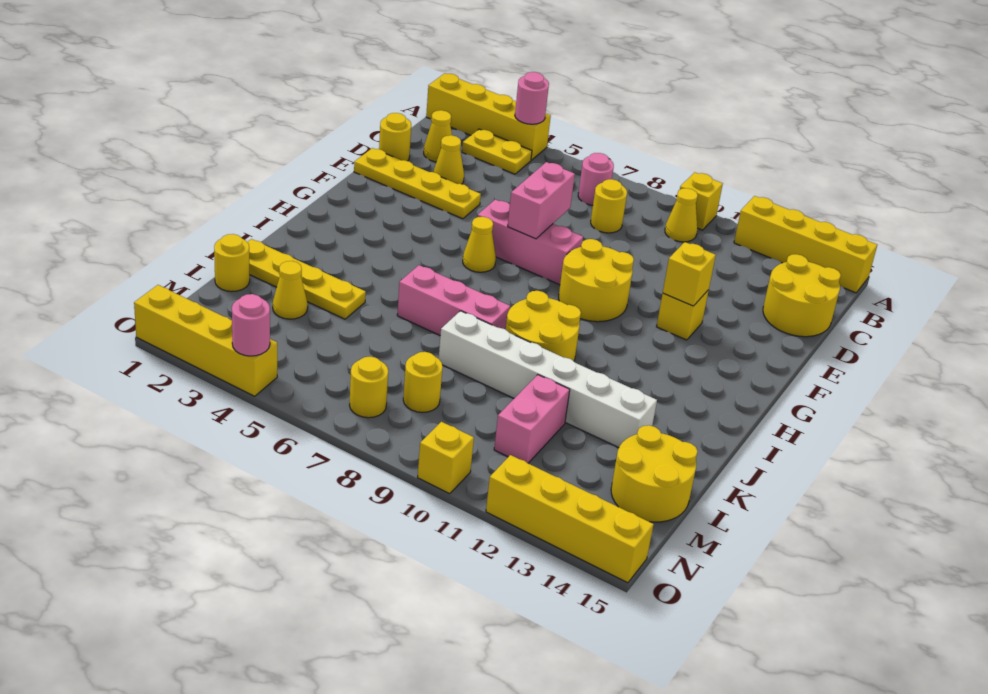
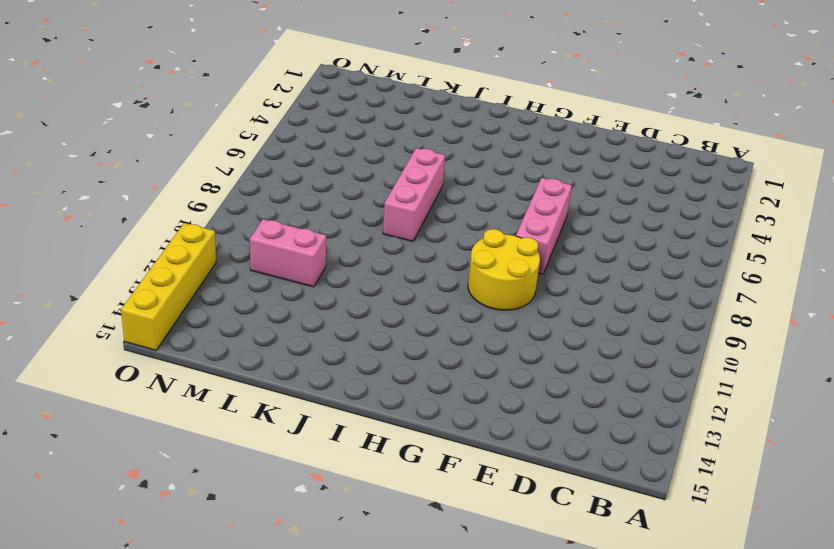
none -> yellow brick A1:A4 level 1
none -> yellow brick A10 level 1
none -> yellow brick A12:A15 level 1
none -> yellow plate B3:B4 level 1

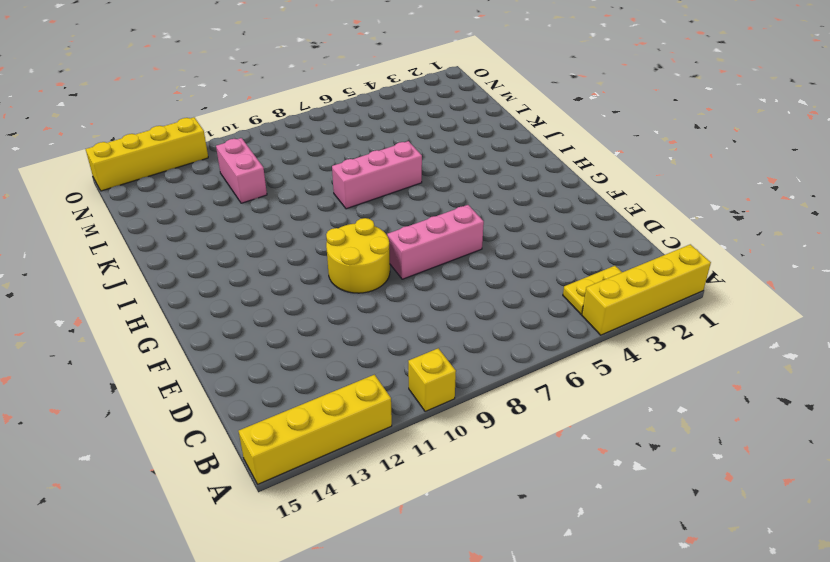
none -> pink round brick B7 level 1
none -> yellow cone B10 level 1
none -> yellow cone C2 level 1
none -> yellow round brick C8 level 1

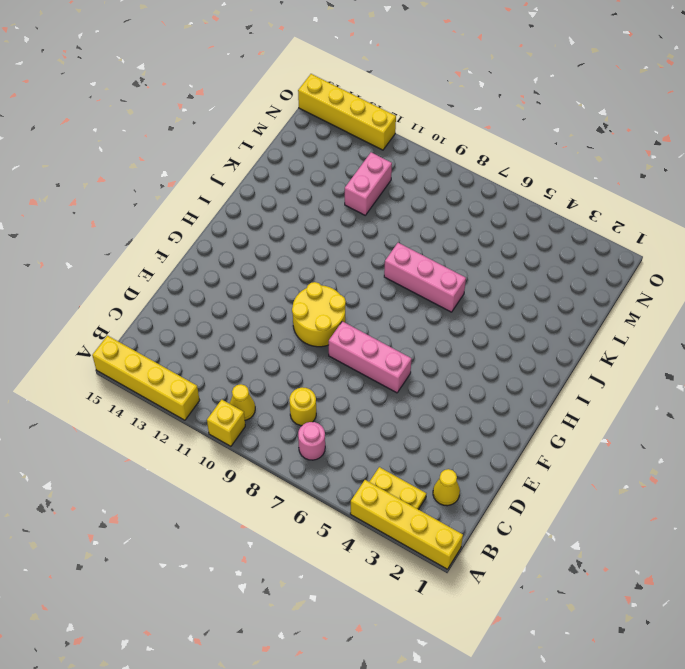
none -> yellow round brick C14:D15 level 1
none -> yellow round brick D1 level 1
none -> yellow cone D3 level 1
none -> yellow plate E1:E4 level 1

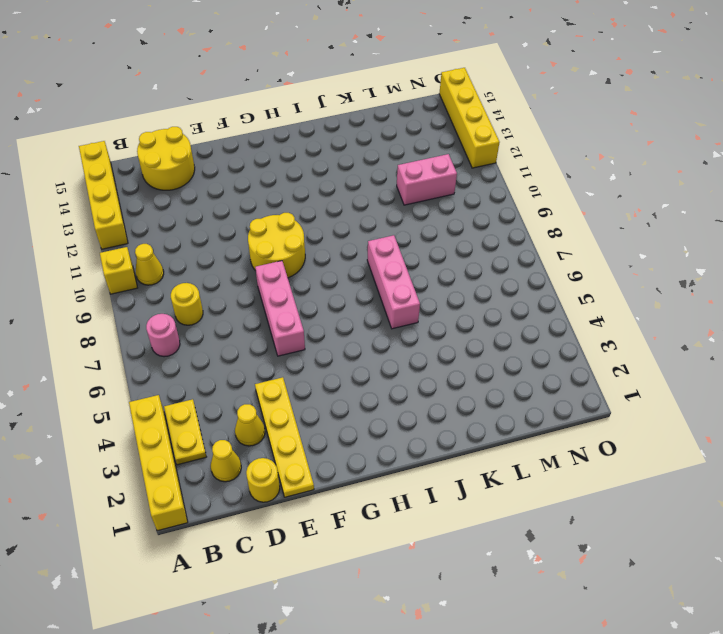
none -> yellow brick F12 level 1
none -> yellow cone G6 level 1
none -> yellow round brick I9:J10 level 1
none -> yellow plate K1:K4 level 1

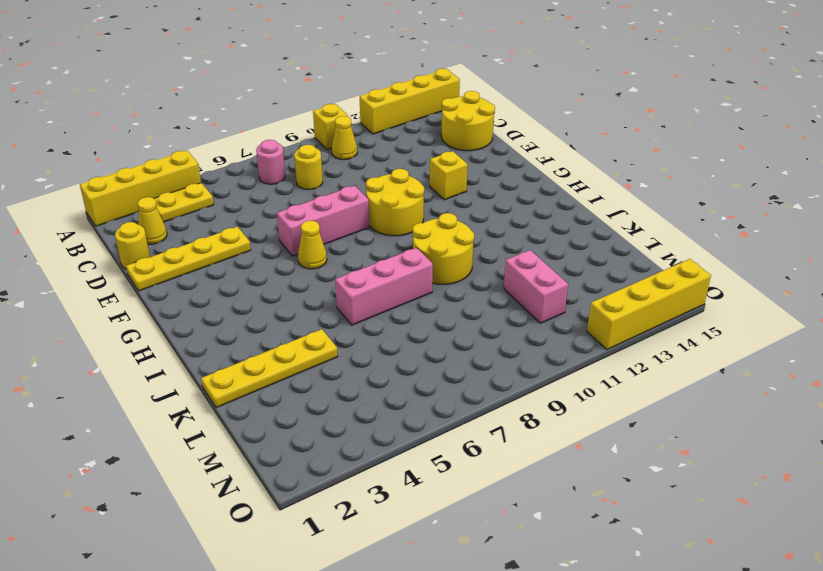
none -> yellow cone D3 level 1
none -> white brick K8:K13 level 1
none -> yellow round brick L1 level 1
none -> yellow cone L3 level 1

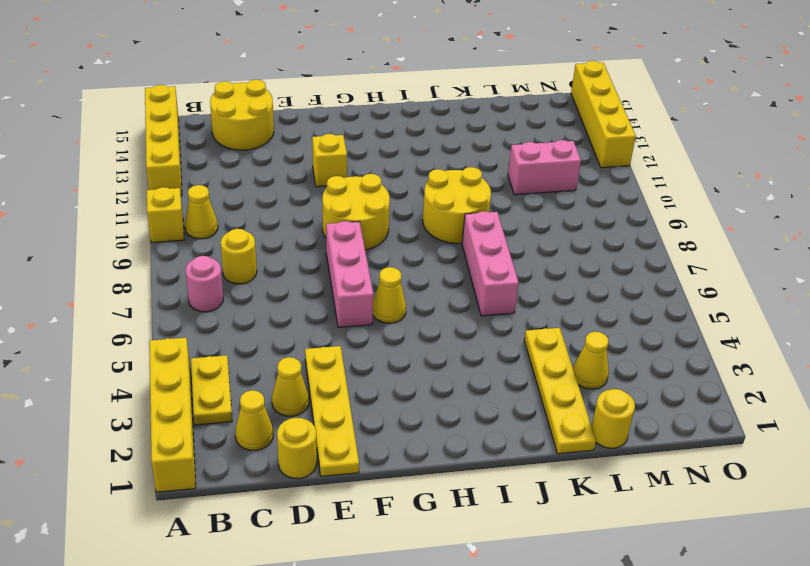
none -> white brick K8:K13 level 1
none -> yellow round brick L14:M15 level 1
none -> yellow round brick M8 level 1
none -> yellow round brick N7 level 1

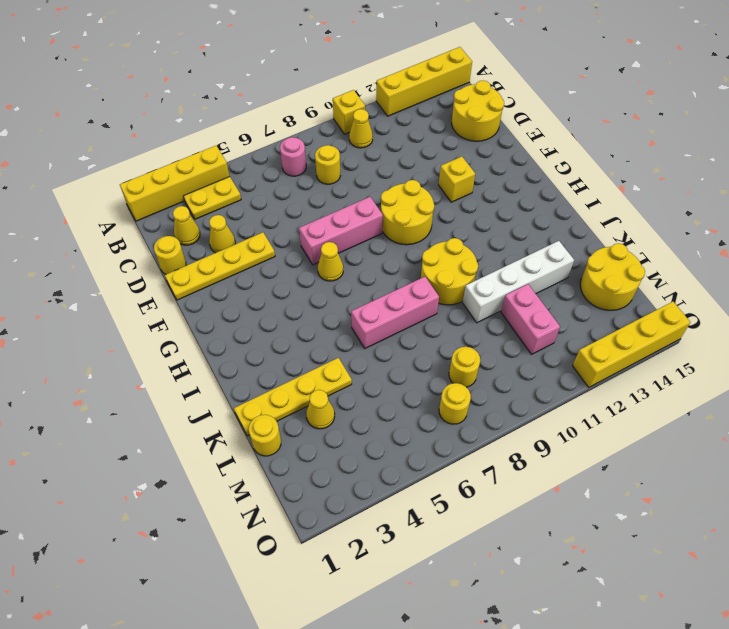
white brick K10:K13 level 1 -> white brick K8:K13 level 1
none -> yellow brick O1:O4 level 1
none -> yellow brick O10 level 1
none -> pink round brick A4 level 2
none -> pink brick E7:F7 level 2

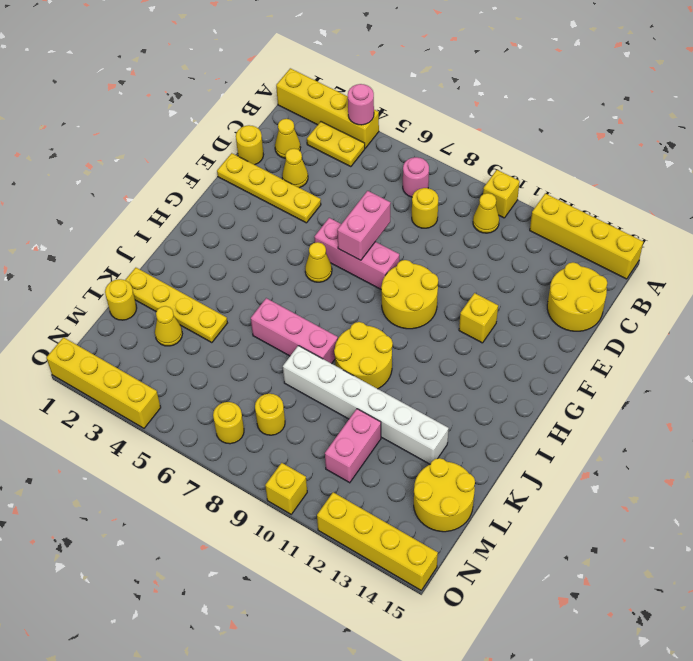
none -> yellow brick F12 level 2
none -> pink round brick O4 level 2

